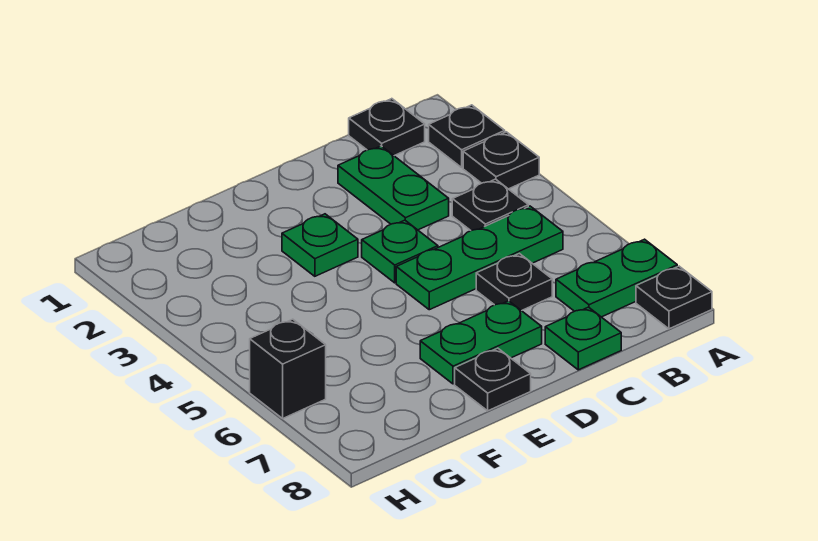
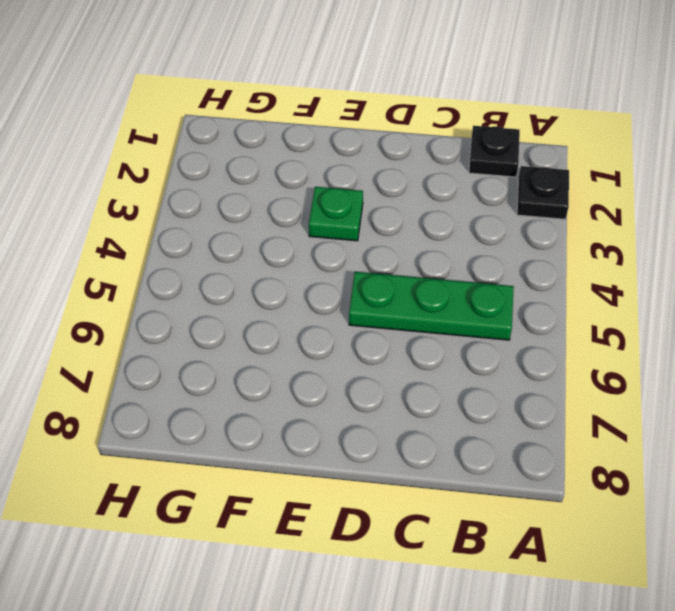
none -> black plate A3 level 1
none -> green plate A7:B7 level 1
none -> black plate A8 level 1

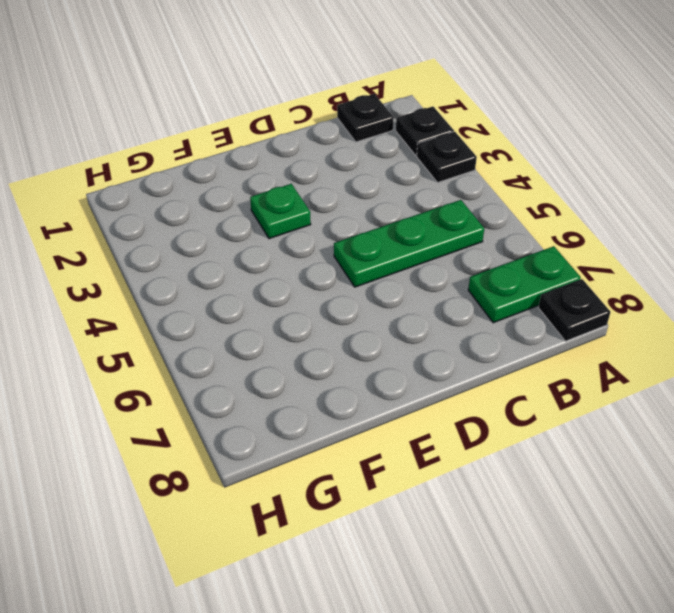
none -> black plate B4 level 1
none -> green plate C2:C3 level 1
none -> black plate C6 level 1

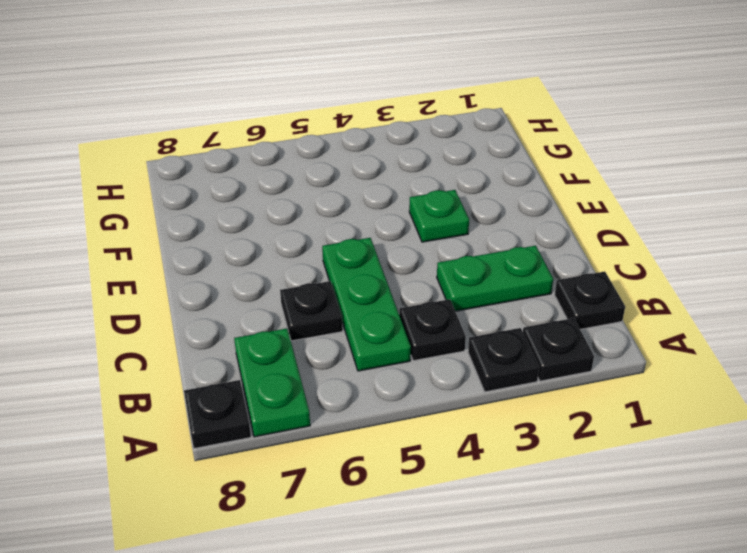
none -> green plate C8 level 1
none -> green plate D4 level 1
none -> green plate D7:E7 level 1

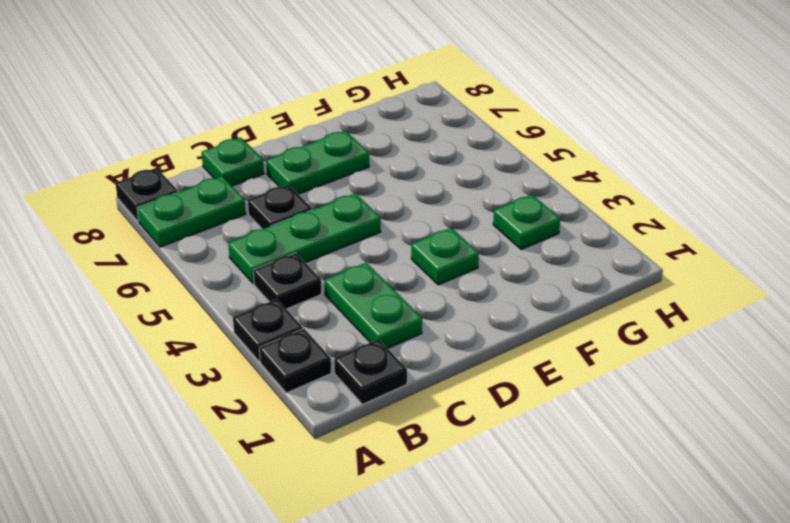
green plate G3 level 1 -> green plate D4 level 1
none -> black plate E8 level 1
none -> black brick H6 level 1

